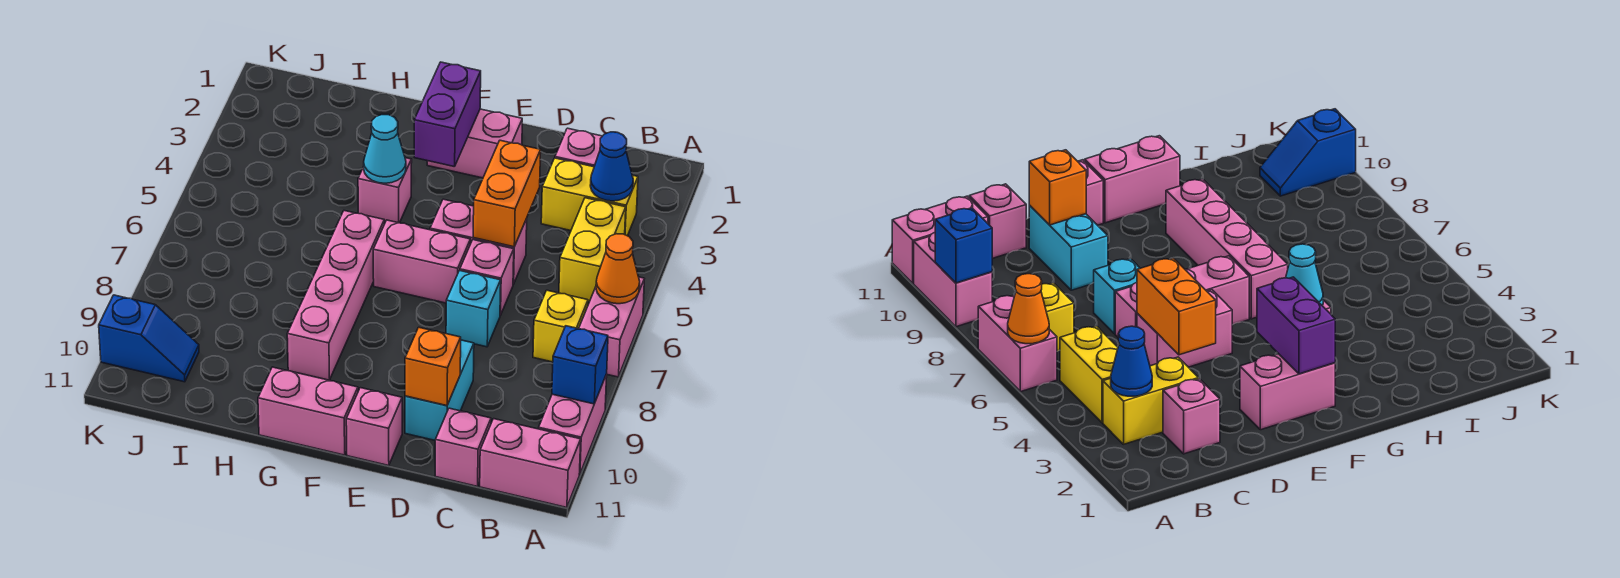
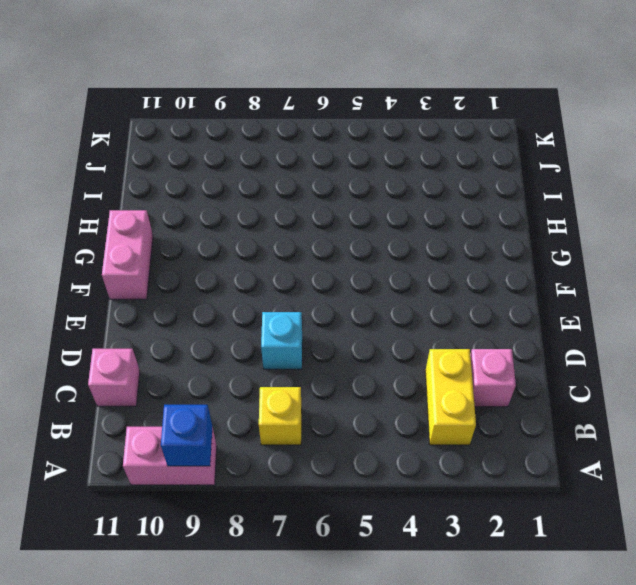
none -> pink brick A6:A7 level 1
none -> pink brick A11:B11 level 1
none -> yellow brick B4:B5 level 1

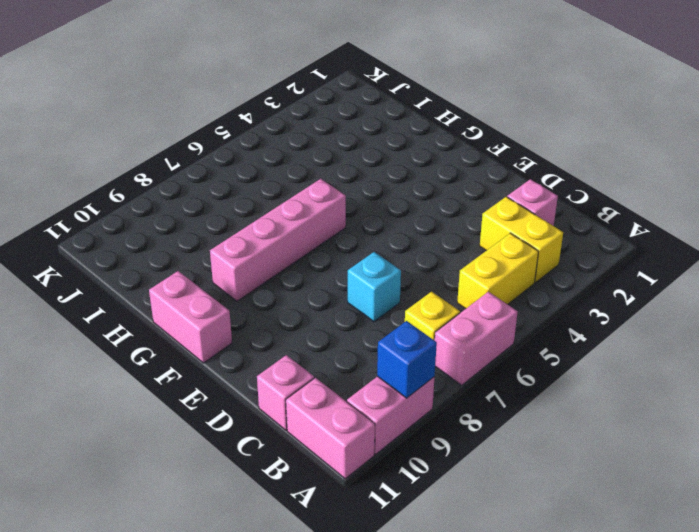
none -> pink brick D5:E5 level 1
none -> pink brick D6 level 1
none -> cyan brick D9:D10 level 1

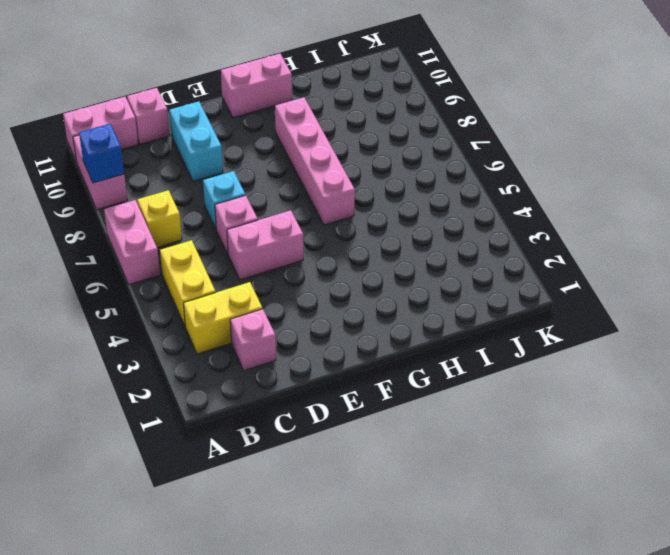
none -> pink brick E2:F2 level 1
none -> pink brick E6:F6 level 1
none -> pink brick E11 level 1

